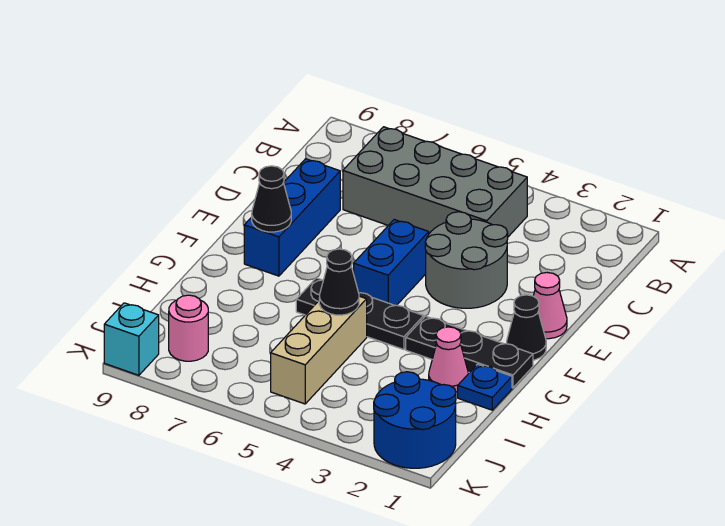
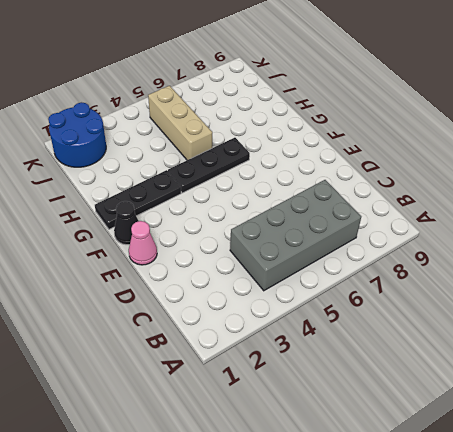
none -> grey round brick D3:E4 level 1
none -> blue brick D8:F8 level 1
none -> blue brick E5:F5 level 1

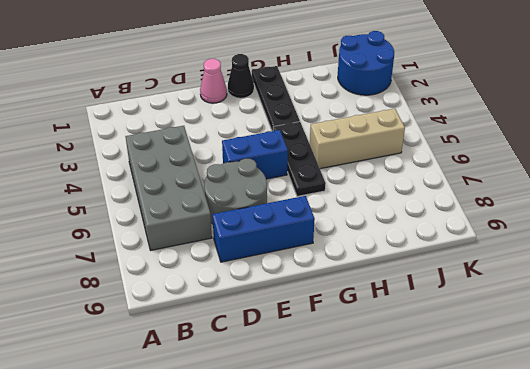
grey round brick D6:E7 level 1 -> grey round brick D3:E4 level 1
none -> blue plate H1 level 1
none -> pink cone H2 level 1
none -> pink round brick J8 level 1

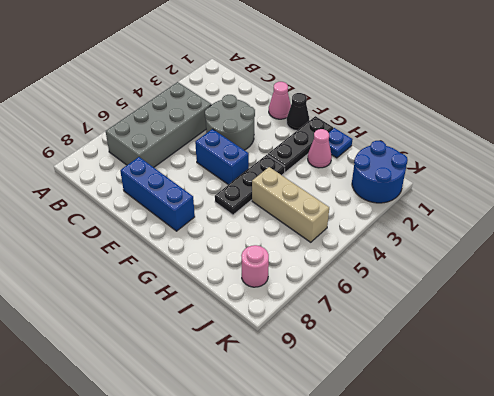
none -> cyan brick K9 level 1
none -> black cone F8 level 2
none -> black cone H5 level 2

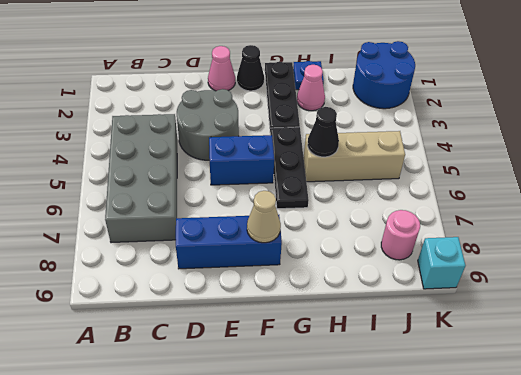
tan cone F8 level 2 -> black cone F8 level 2

